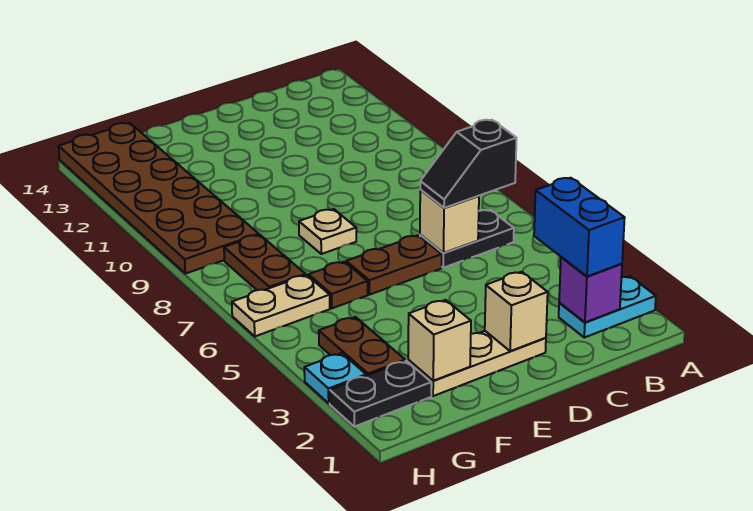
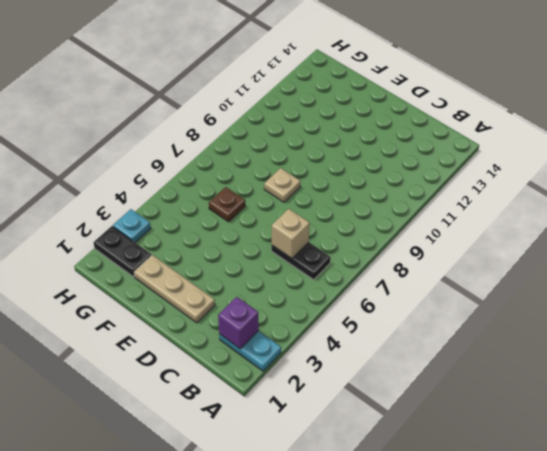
none -> brown plate D6:E6 level 1
none -> brown plate G3:G4 level 1
none -> tan plate G6:H6 level 1

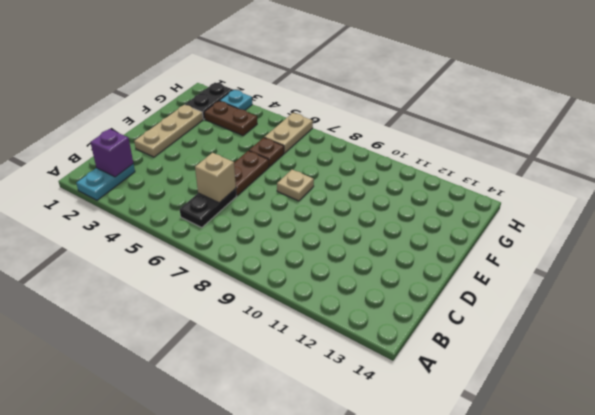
none -> brown plate G7:G8 level 1
none -> brown plate G9:H14 level 1
none -> tan brick D2 level 2

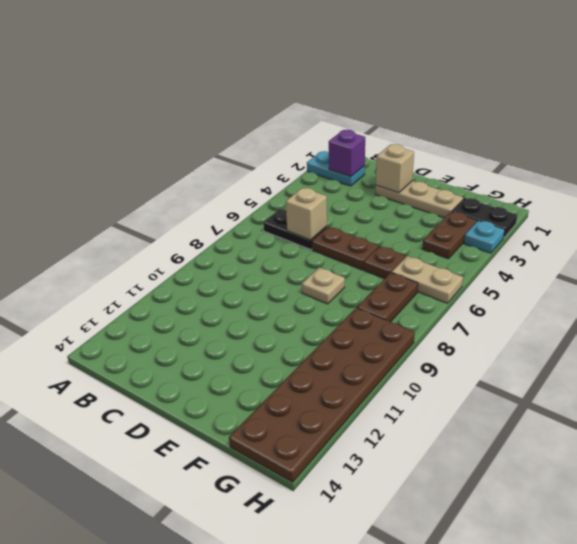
none -> tan brick F2 level 2
none -> blue brick B2:B3 level 3
none -> black slope B6:C6 level 3 top B

